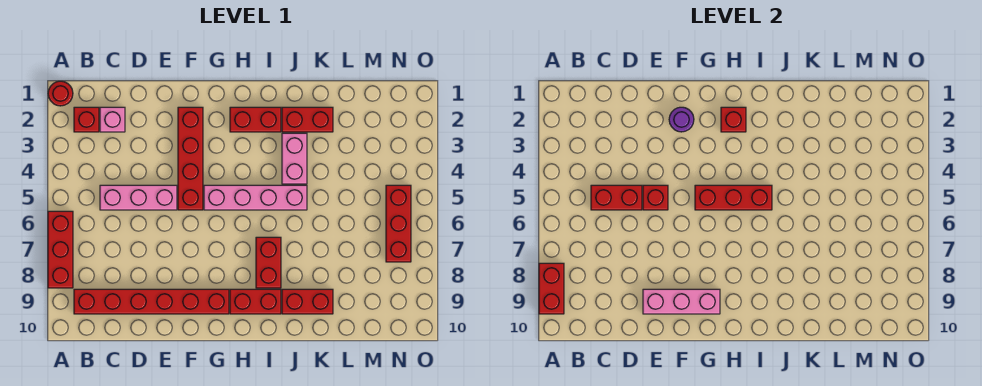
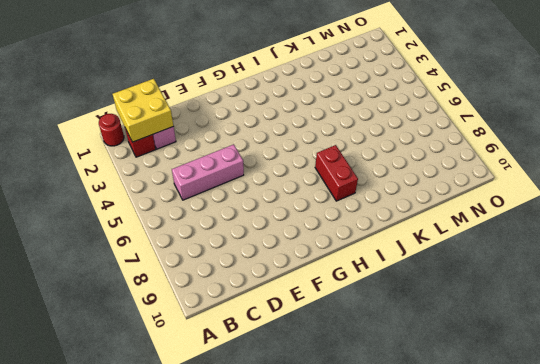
yellow brick B1:C2 level 2 -> none
none -> red brick A6:A8 level 1
none -> red brick B9:G9 level 1
none -> red brick F2:F5 level 1

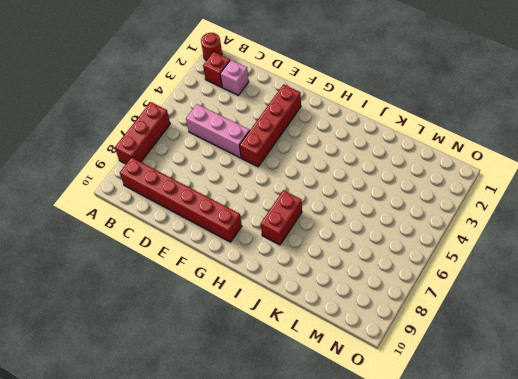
none -> pink brick G5:J5 level 1
none -> red brick H2:I2 level 1
none -> red brick H9:I9 level 1

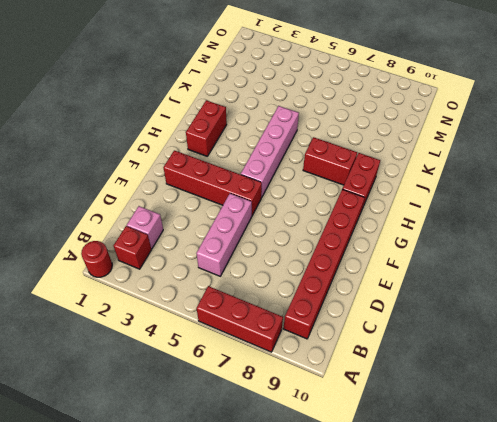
none -> red brick J2:K2 level 1
none -> pink brick J3:J4 level 1
none -> red brick J9:K9 level 1

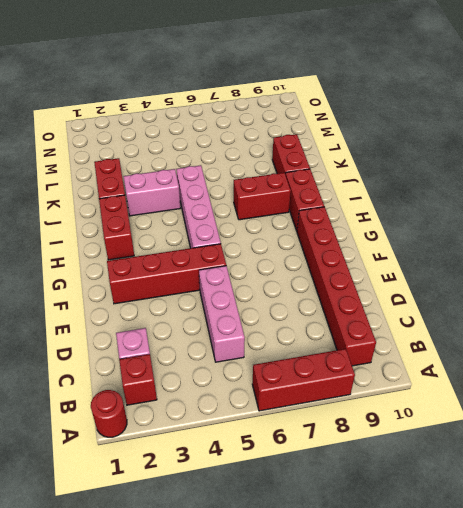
none -> red brick N5:N7 level 1
none -> red brick A8:A9 level 2
none -> red brick C5:D5 level 2

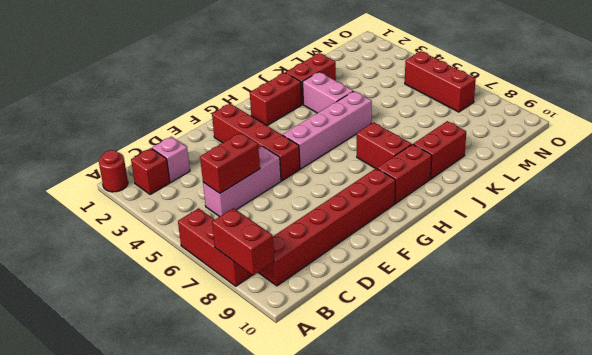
none -> red brick E5 level 2
none -> pink brick E9:G9 level 2
none -> purple round brick F2 level 2

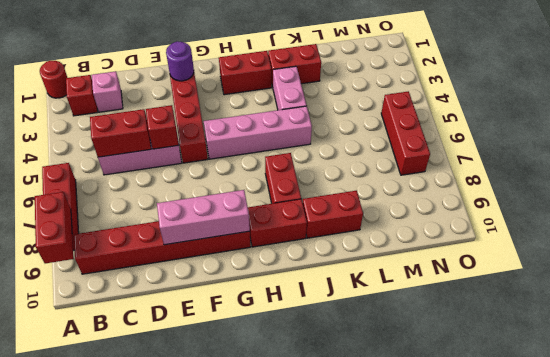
none -> red brick G5:I5 level 2
none -> red brick H2 level 2

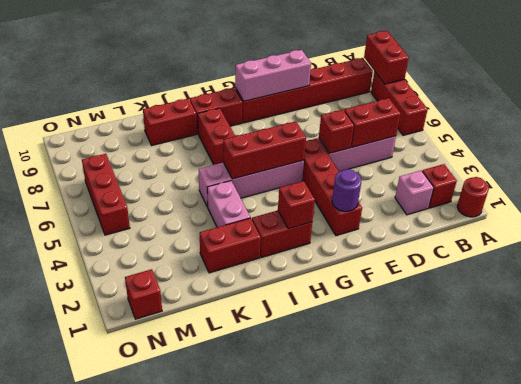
red brick N1 level 1 -> none

